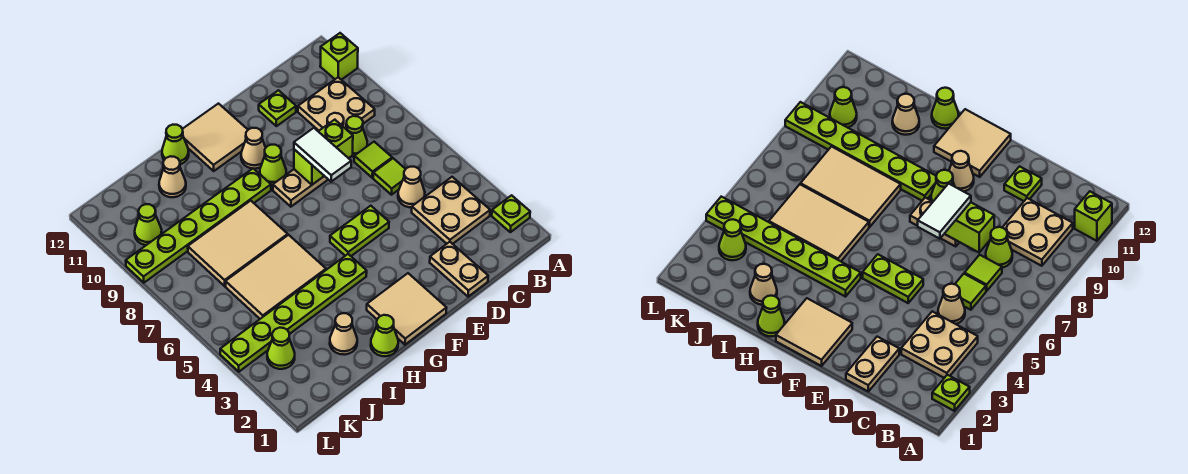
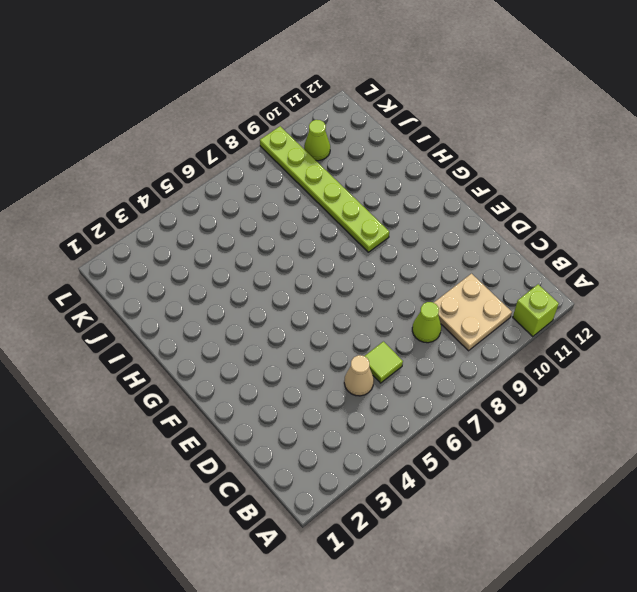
none -> lime plate A2 level 1
none -> tan plate B3:C4 level 1
none -> lime tile C7 level 1

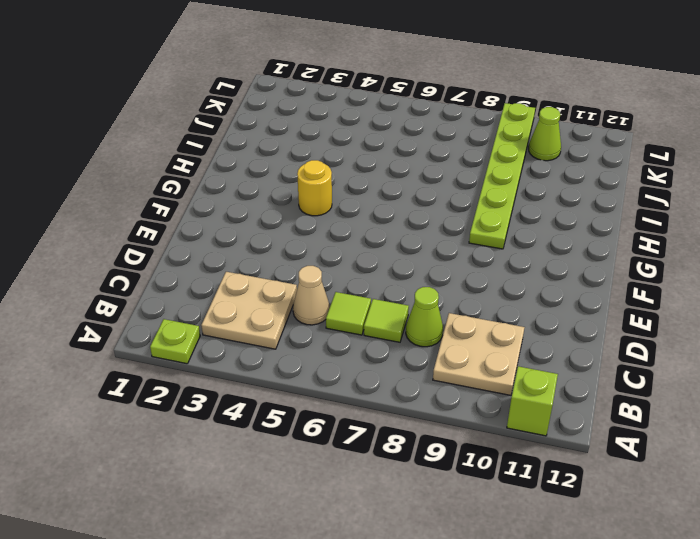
yellow round brick G4 level 1 -> lime plate G4:L4 level 1
none -> tan plate D1:D2 level 1
none -> lime plate D11 level 1
none -> lime plate E5:F5 level 1

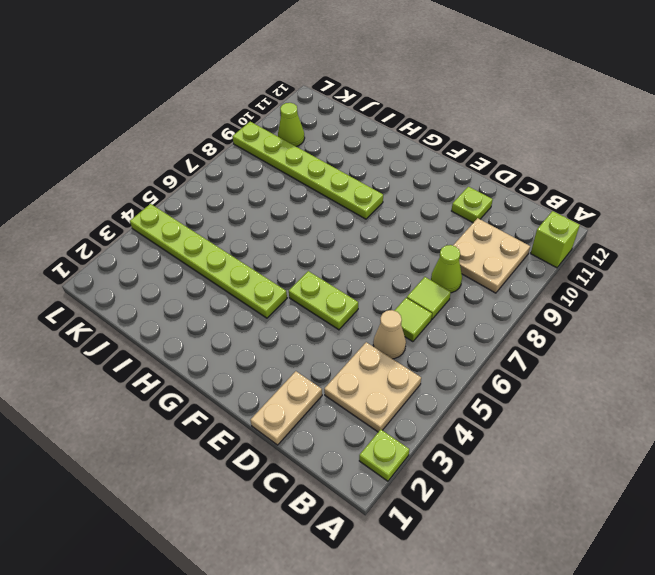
none -> tan plate E8:F8 level 1
none -> tan tile F1:G2 level 1
none -> lime cone F9 level 1

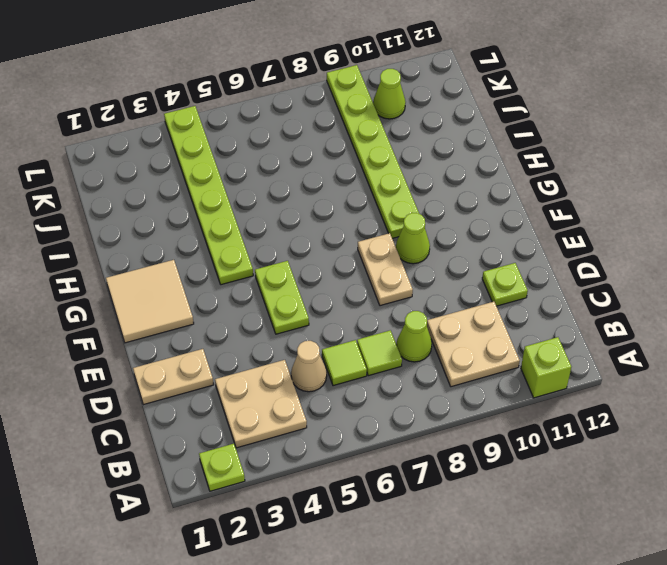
none -> tan cone F10 level 1
none -> tan tile F11:G12 level 1
none -> lime cone H1 level 1

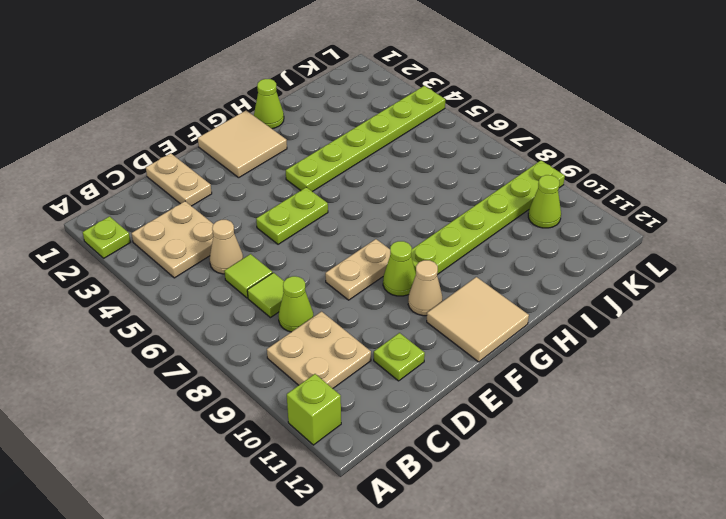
none -> tan tile H5:J6 level 1
none -> tan tile H7:J8 level 1
none -> lime cone H12 level 1

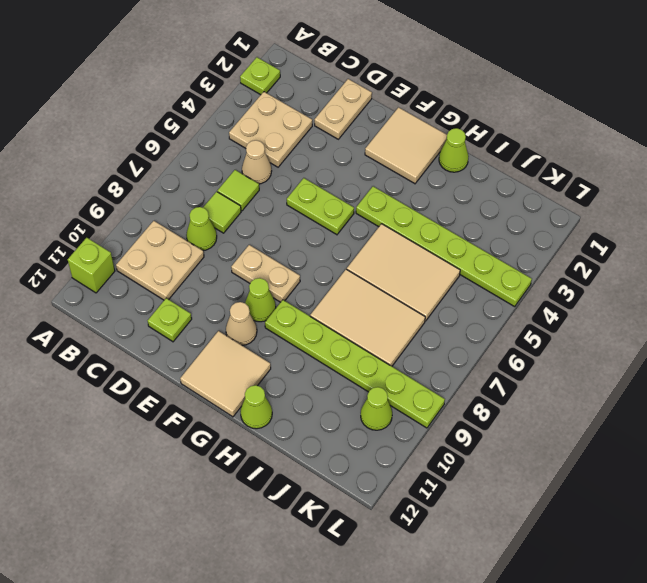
none -> tan cone I2 level 1
none -> tan cone I11 level 1
none -> lime cone K3 level 1

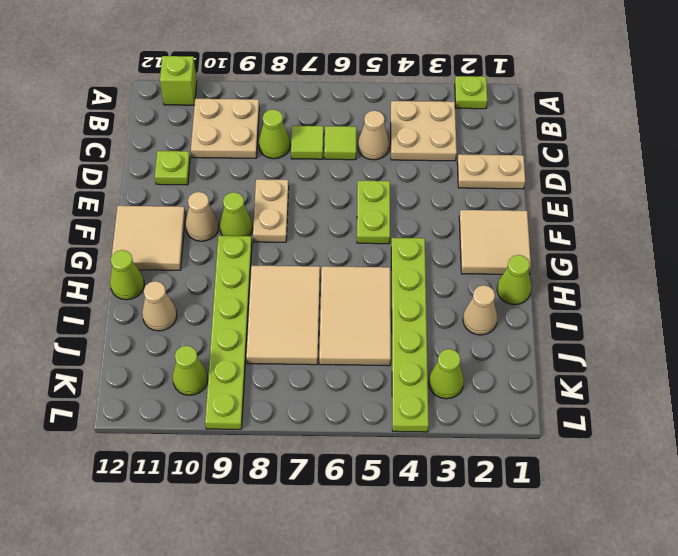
none -> lime brick D8:E8 level 2
none -> white tile E7:E8 level 3

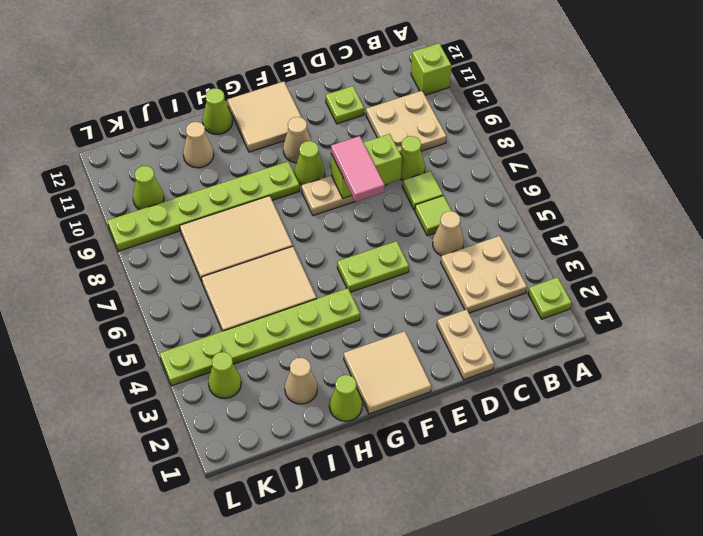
pink tile E7:E8 level 3 -> white tile E7:E8 level 3

